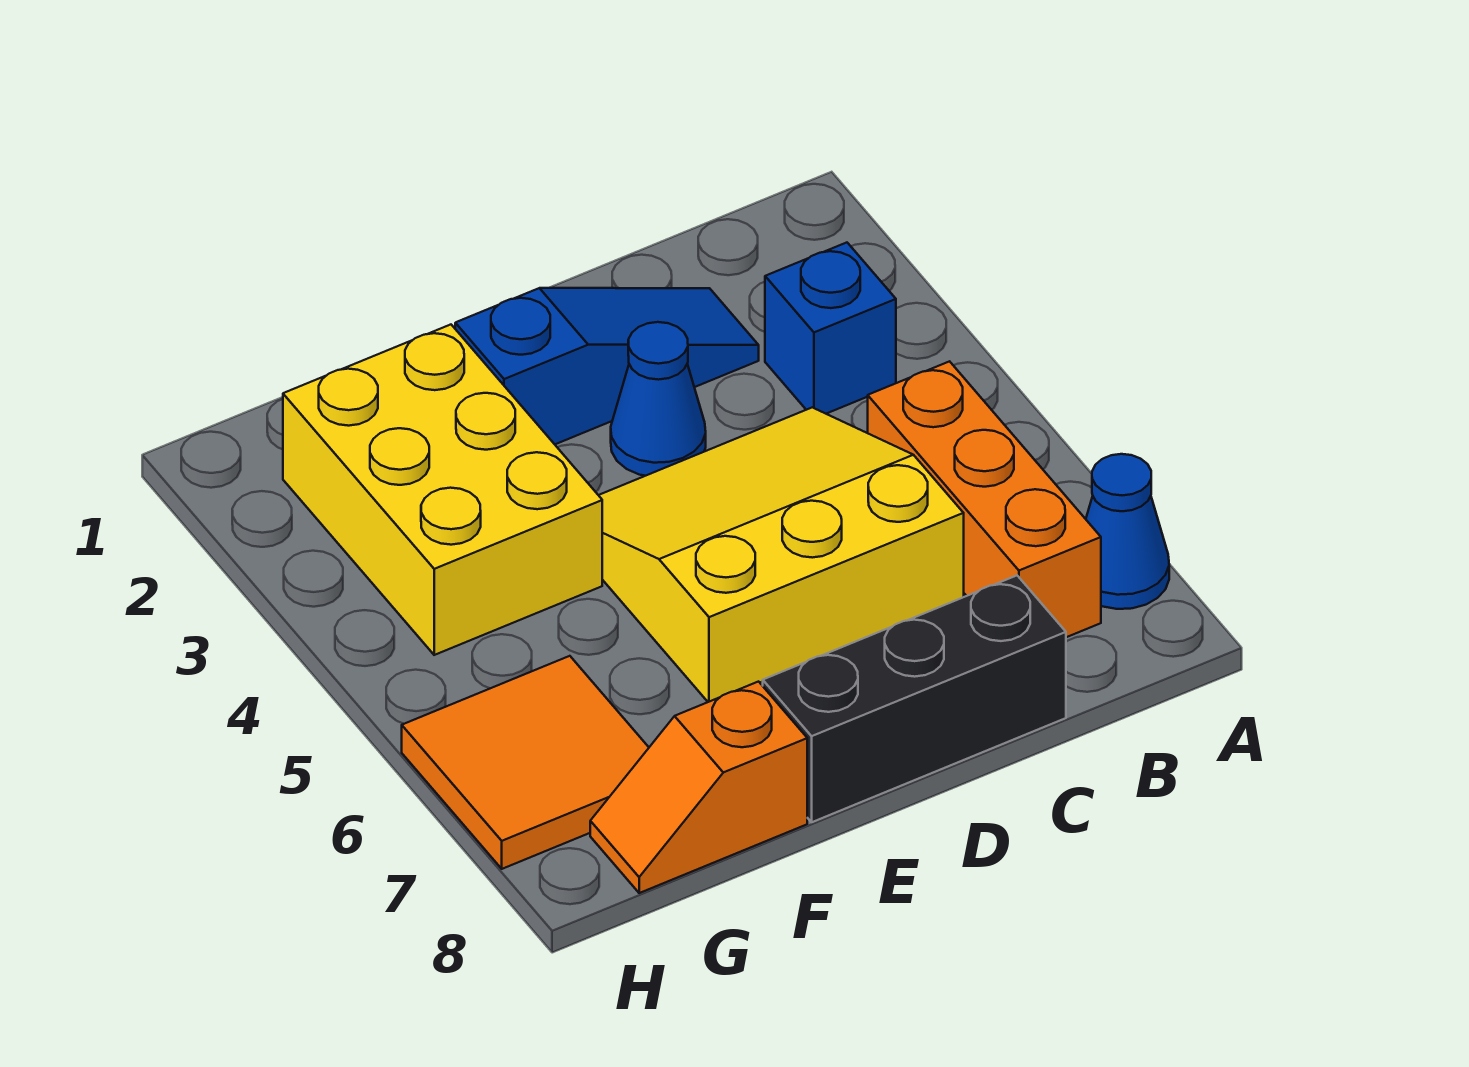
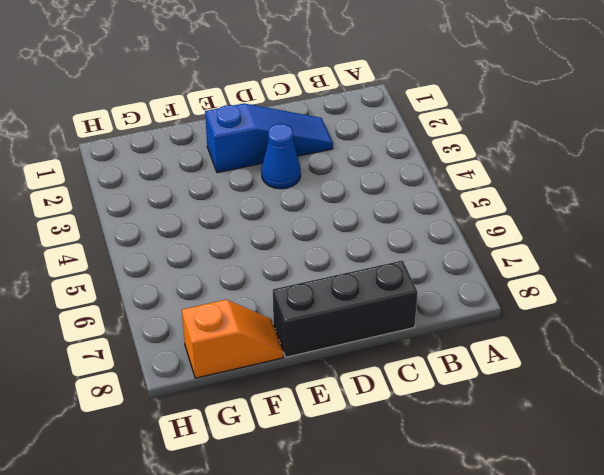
orange slope F8:G8 level 1 top G -> orange slope F8:G8 level 1 top F
none -> blue cone A7 level 1
none -> blue brick B3 level 1

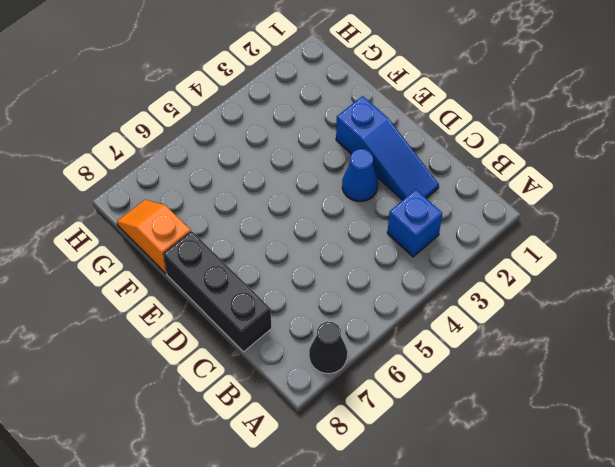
black cone A7 level 1 -> blue cone A7 level 1
none -> orange brick B5:B7 level 1
none -> yellow slope C4:E6 level 1 top 6

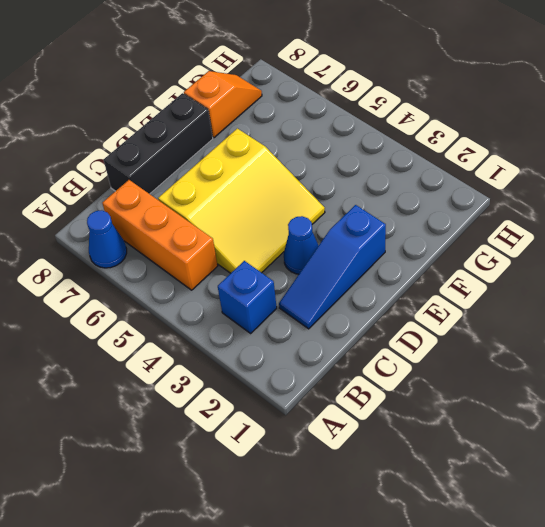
none -> yellow brick F2:G4 level 1
none -> orange tile G6:H7 level 1

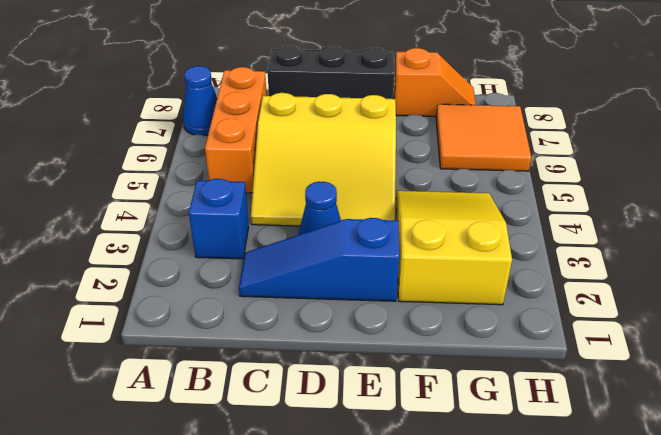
yellow slope F2:G4 level 1 top 2 -> yellow brick F2:G4 level 1

